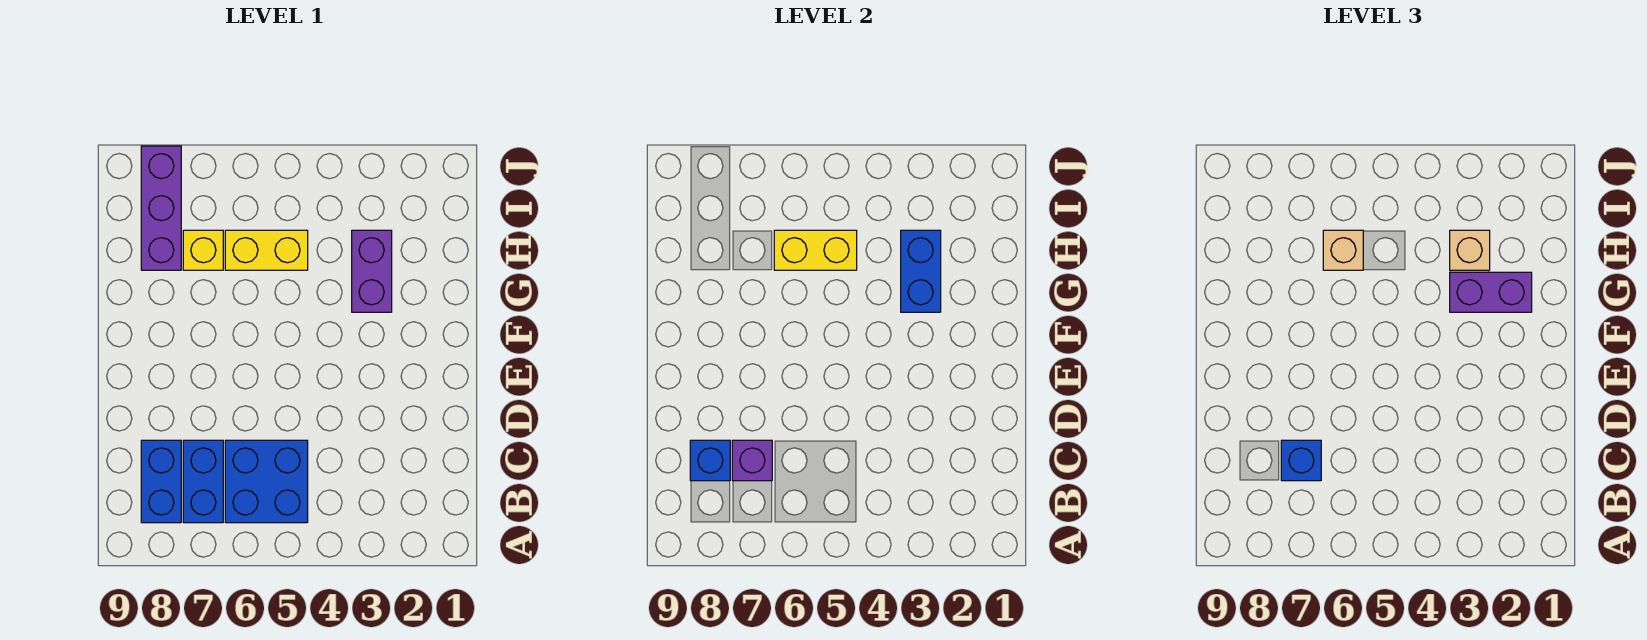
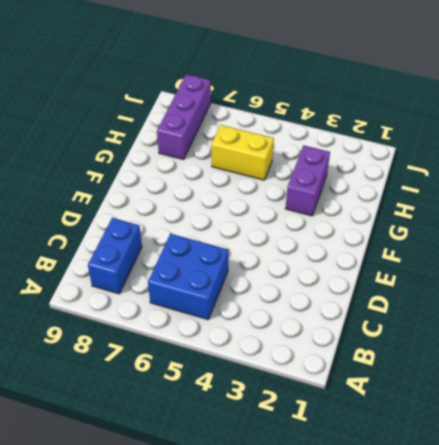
none -> blue brick B7:C7 level 1
none -> yellow brick H7 level 1
none -> purple brick C7 level 2

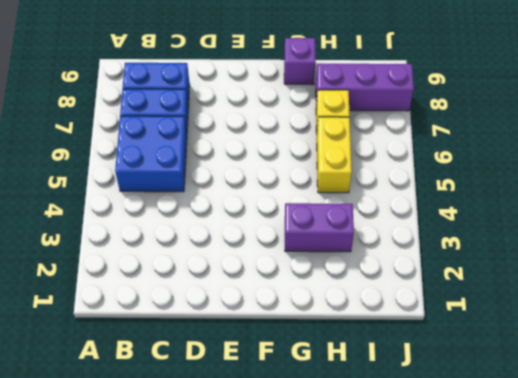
purple brick G9 level 1 -> purple brick C7 level 2
none -> blue brick C8 level 2
none -> blue brick G3:H3 level 2
none -> yellow brick H5:H6 level 2

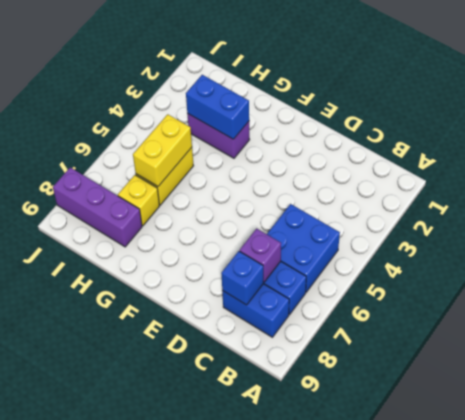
none -> blue brick C7 level 3
none -> purple brick G2:G3 level 3
none -> tan brick H3 level 3

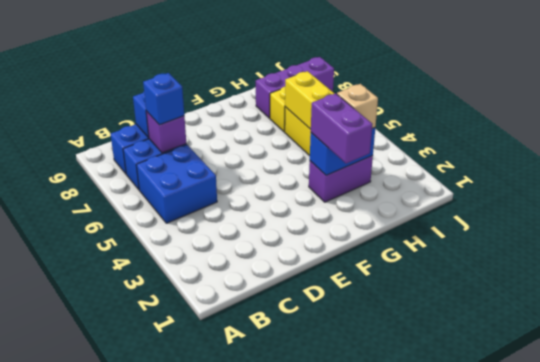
none -> tan brick H6 level 3

